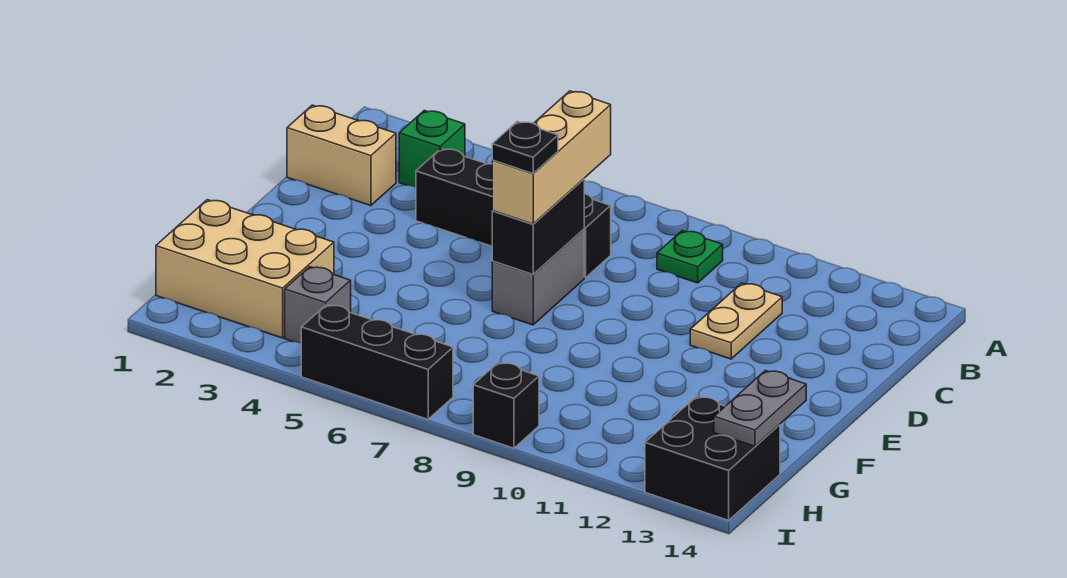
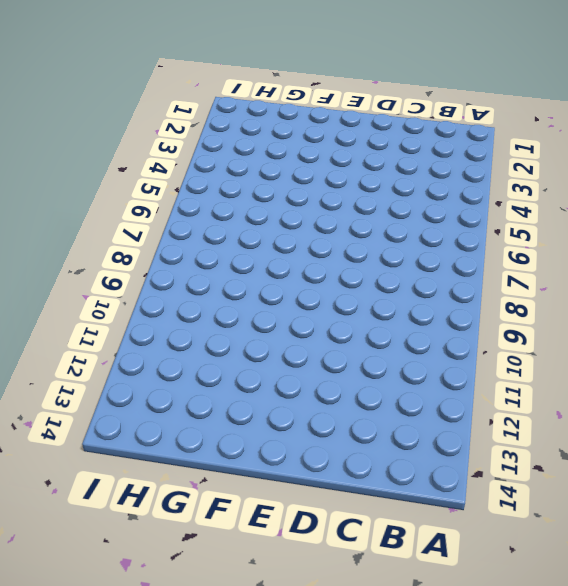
none -> green brick B3 level 1
none -> green plate B9 level 1
none -> tan brick C1:C2 level 1

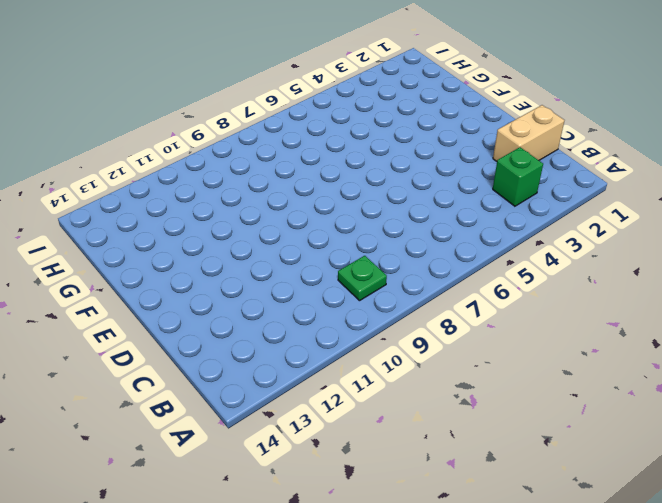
none -> black brick C4:C7 level 1
none -> tan plate C11:D11 level 1
none -> grey brick D7:E7 level 1

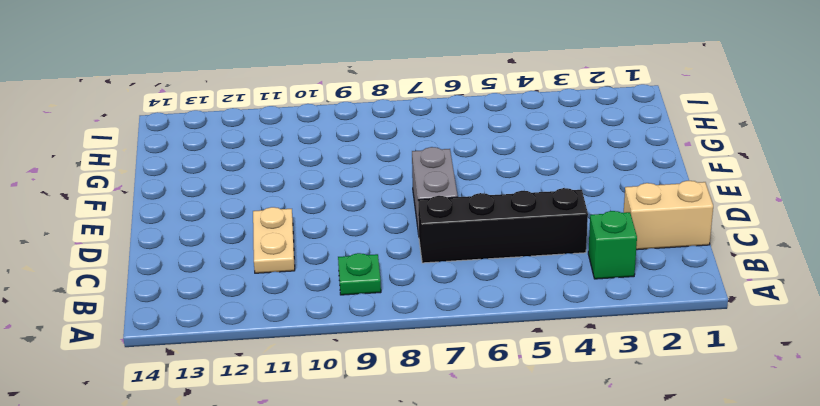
none -> tan brick G1:H3 level 1
none -> grey brick H4 level 1
none -> black brick H13:I14 level 1

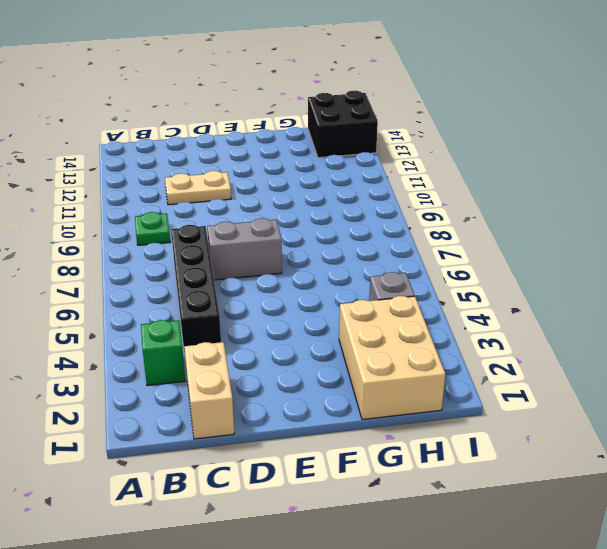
none -> black brick I5:I7 level 1
none -> black brick I9 level 1
none -> black brick D7:E7 level 2

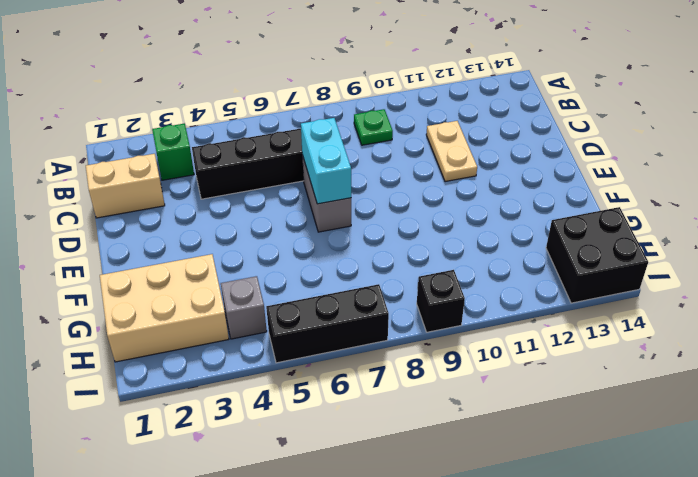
cyan brick D7:E7 level 2 -> black brick D7:E7 level 2
none -> grey plate G14:H14 level 2
none -> tan brick C7:E7 level 3
none -> black plate E7 level 4

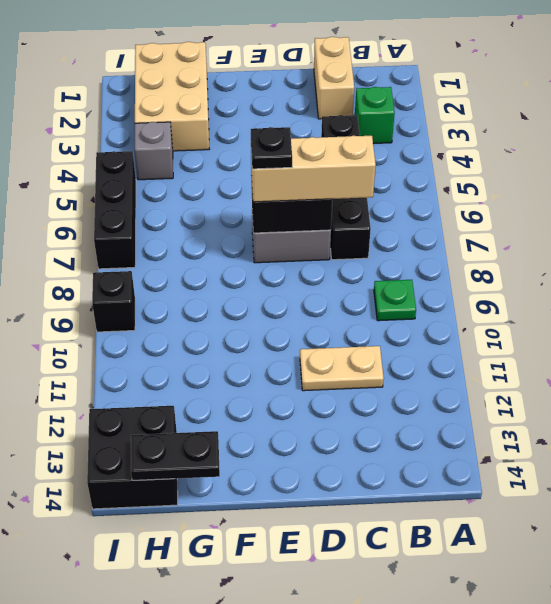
black plate G14:H14 level 2 -> grey plate G14:H14 level 2

